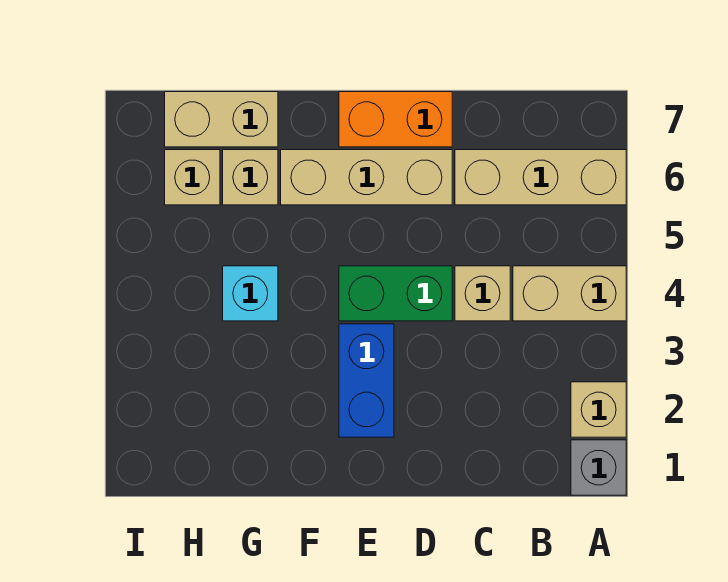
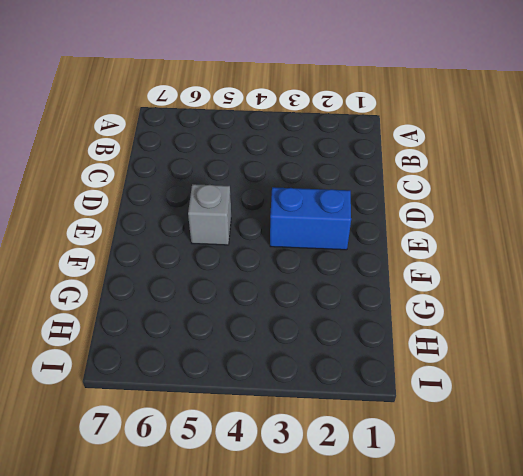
grey brick E5 level 1 -> grey brick A1 level 1
none -> tan brick A2 level 1
none -> tan brick A4:B4 level 1
none -> tan brick A6:C6 level 1

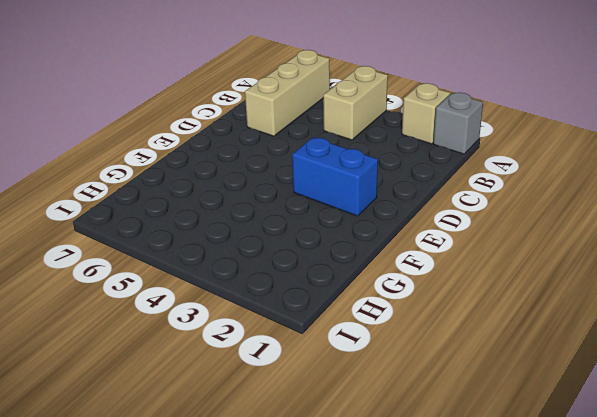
none -> tan brick C4 level 1
none -> green brick D4:E4 level 1
none -> tan brick D6:F6 level 1

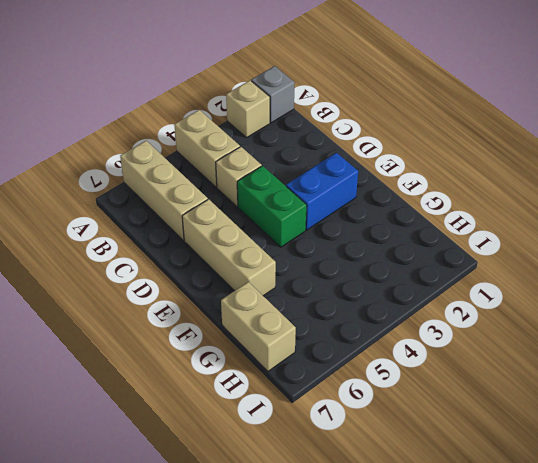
none -> orange brick D7:E7 level 1
none -> cyan brick G4 level 1
none -> tan brick G6 level 1

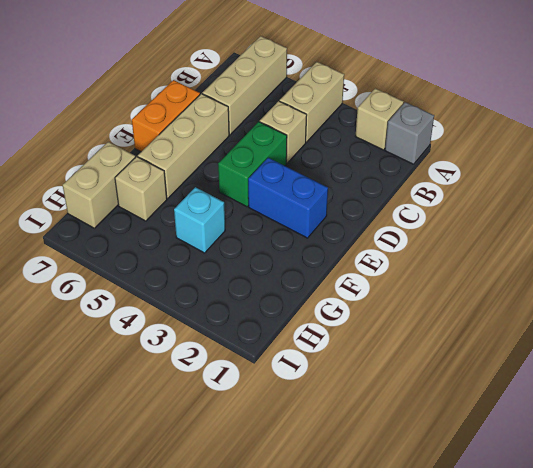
none -> tan brick H6 level 1

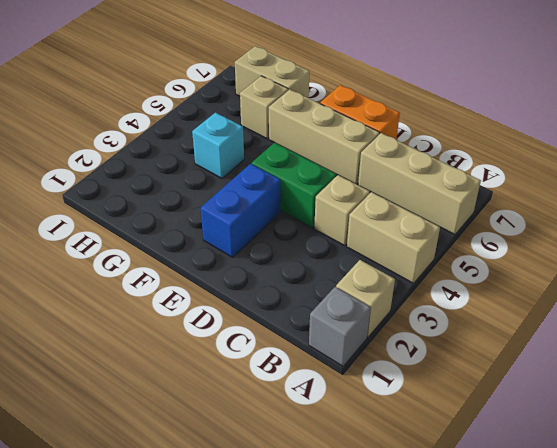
none -> tan brick H6 level 1

